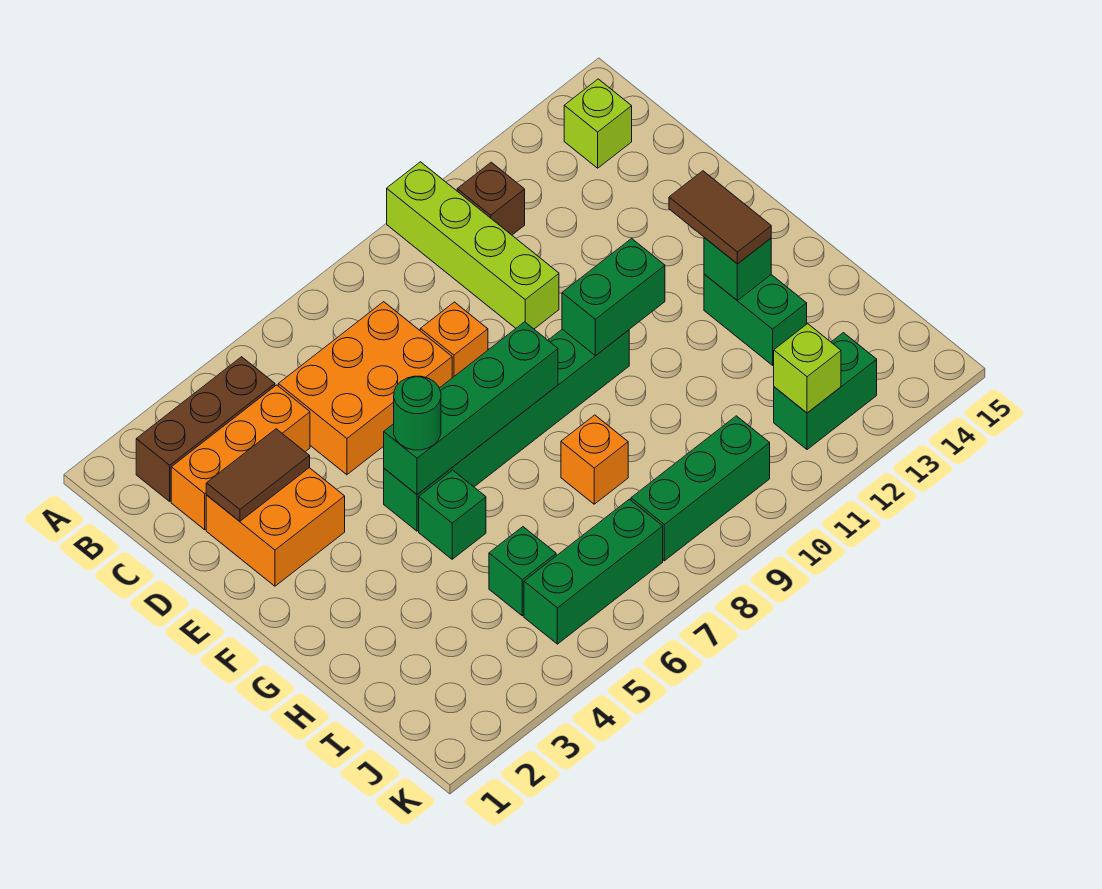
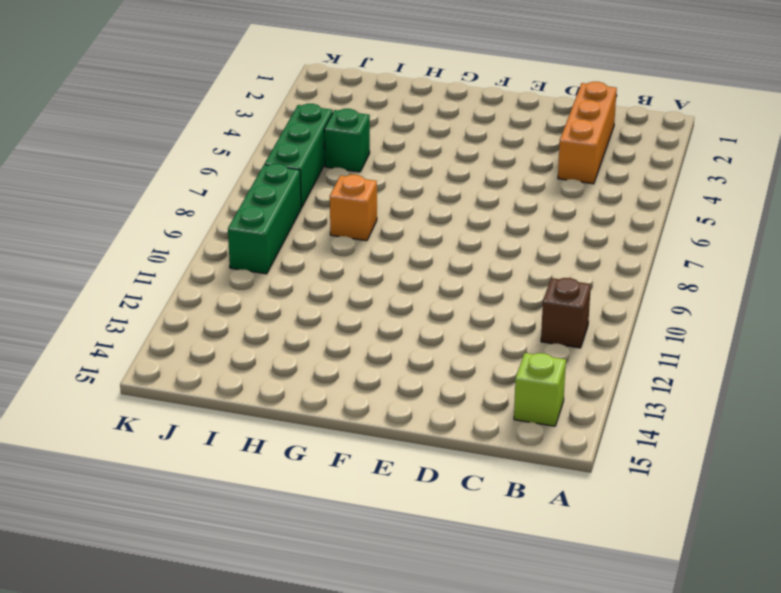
none -> lime brick A10:D10 level 1
none -> brown brick B2:B4 level 1
none -> orange brick C5:D7 level 1

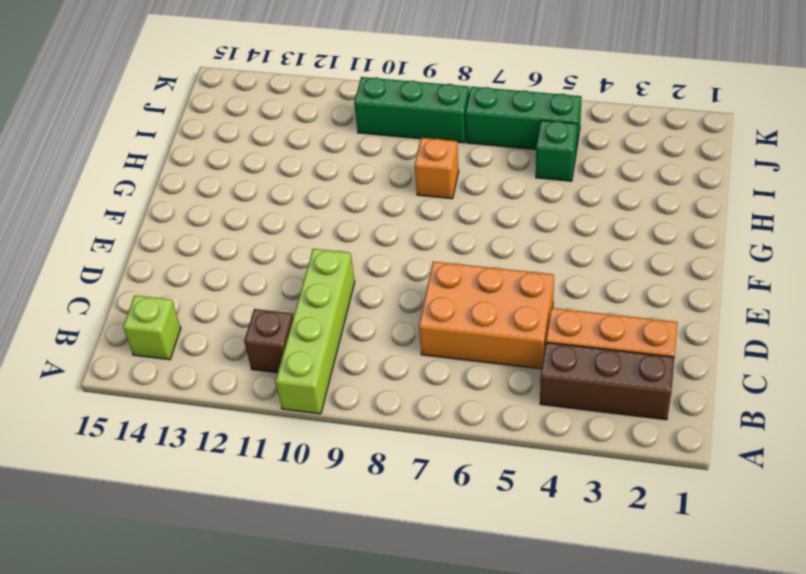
none -> orange brick D2:E3 level 1
none -> orange brick D8 level 1
none -> green brick F5:F10 level 1

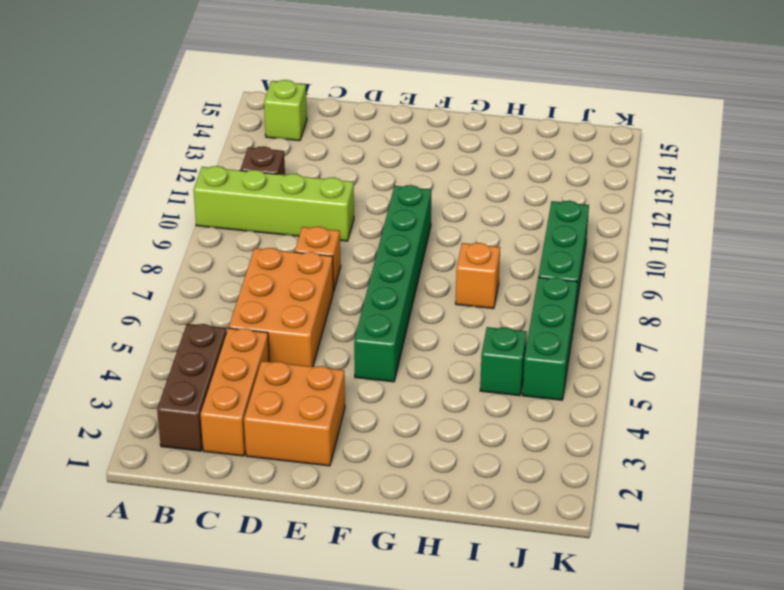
none -> green brick G5 level 1
none -> green brick G13:H13 level 1
none -> green brick J12:J13 level 1

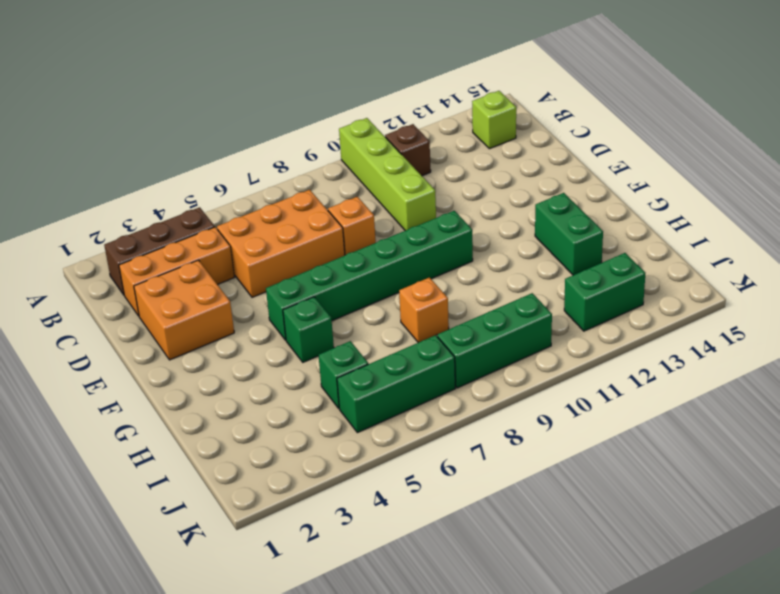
none -> brown tile D2:D3 level 2
none -> green brick F5:F8 level 2
none -> green brick F10:F11 level 2

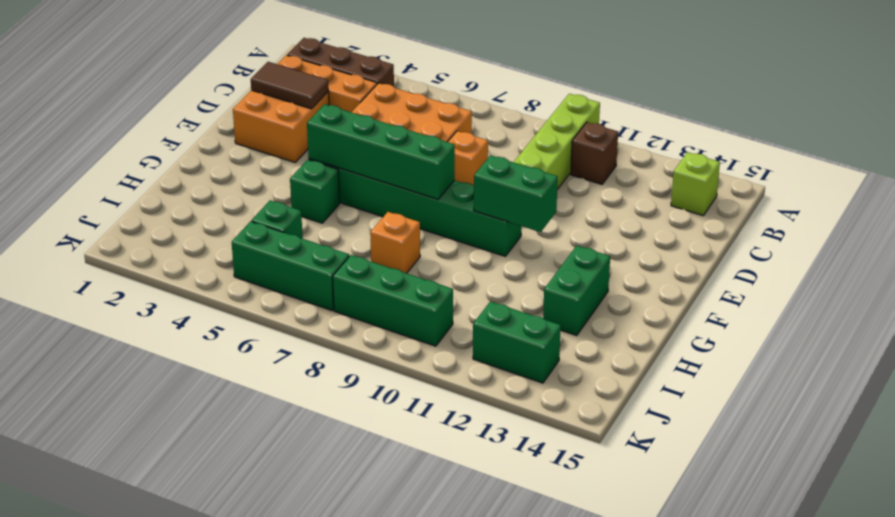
none -> green brick G13 level 2
none -> lime brick J12 level 2
none -> green round brick F5 level 3

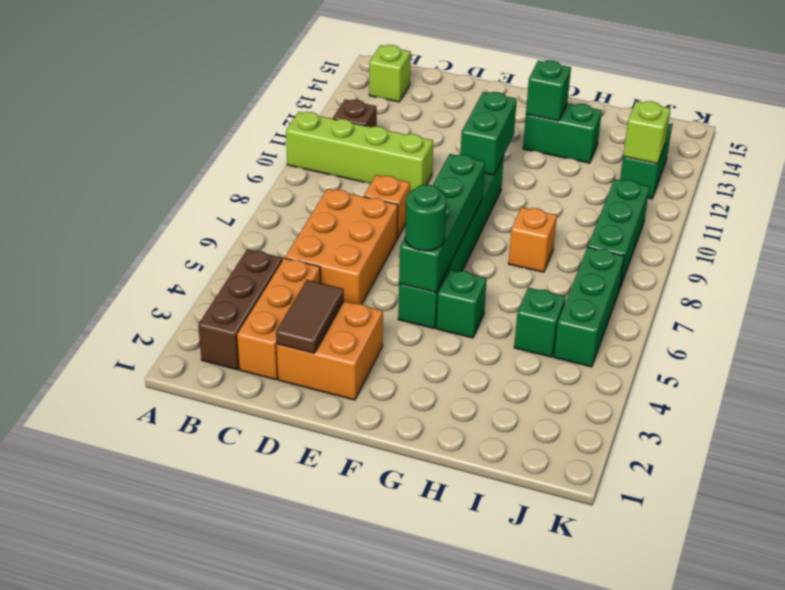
none -> brown tile F13:G13 level 3

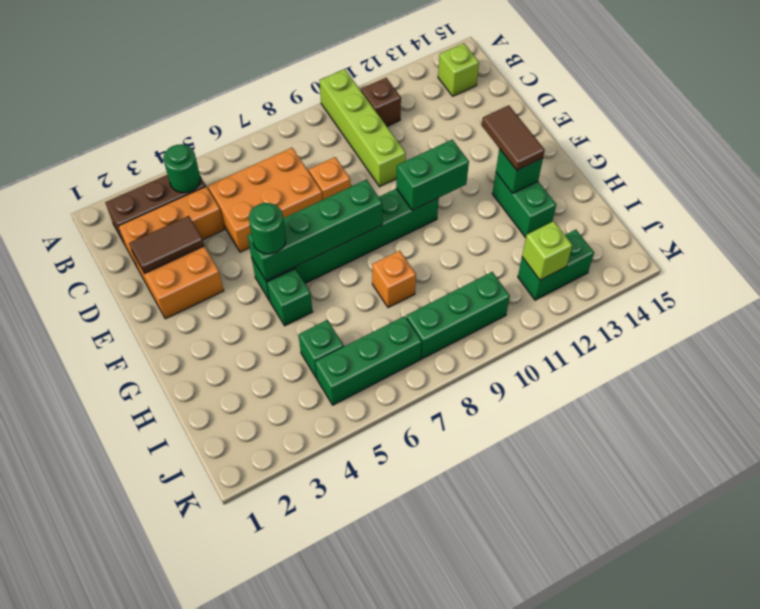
green round brick B4 level 2 -> none

